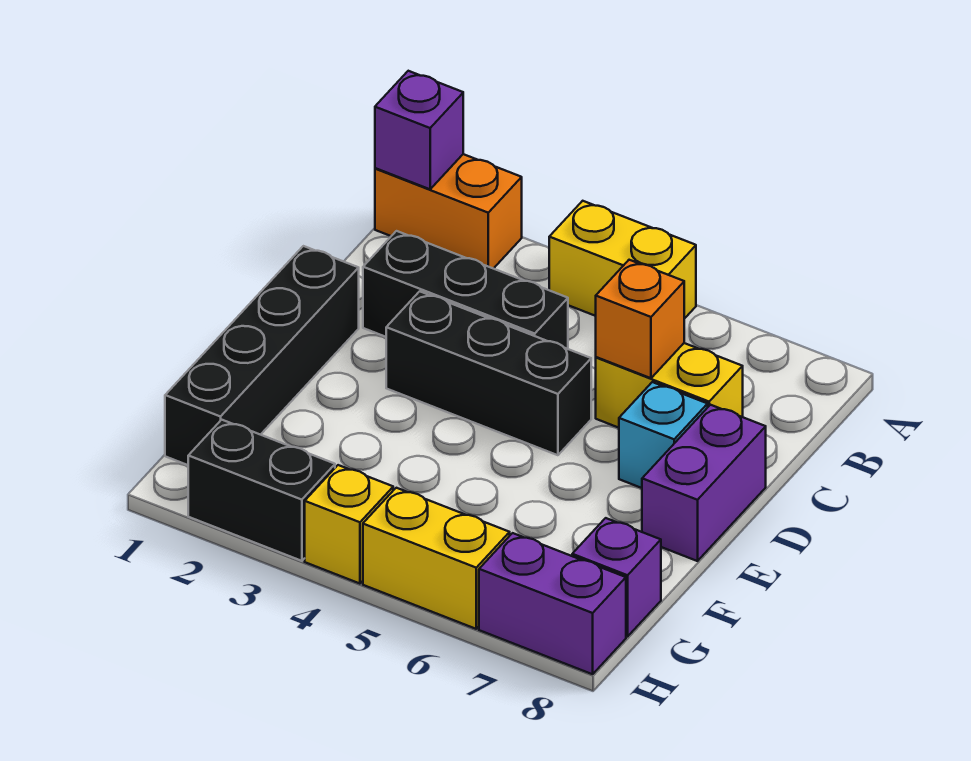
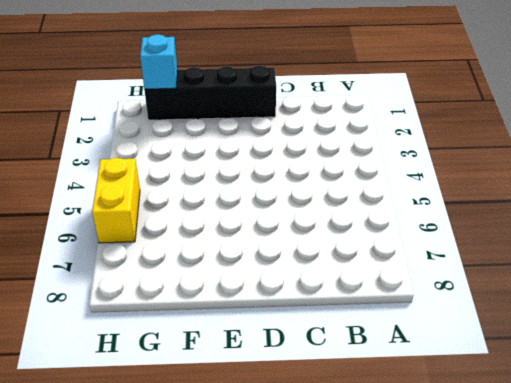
cyan brick G1 level 2 -> cyan brick D7 level 1
none -> orange brick A1:A2 level 1
none -> yellow brick A4:A5 level 1
none -> black brick C2:C4 level 1

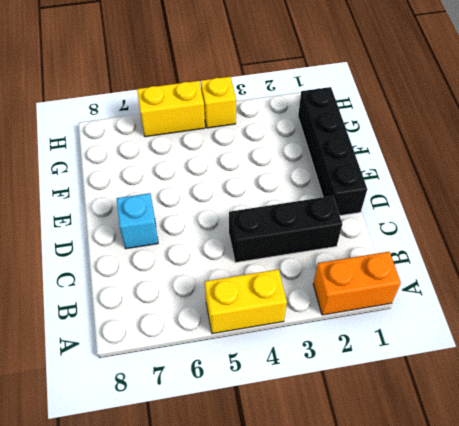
none -> yellow brick C6:C7 level 1
none -> black brick D3:D5 level 1
none -> purple brick D8:E8 level 1

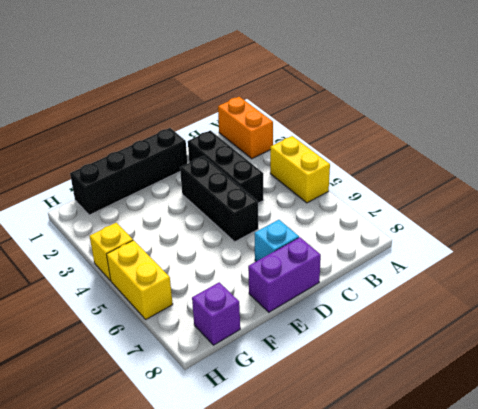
none -> yellow brick C6:C7 level 1
none -> black brick H2:H3 level 1
none -> purple brick H7:H8 level 1

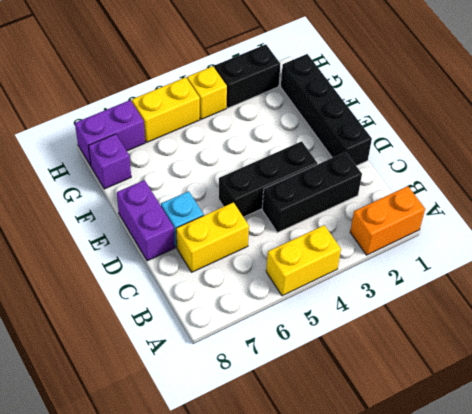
none -> purple brick A1 level 2
none -> orange brick C6 level 2

